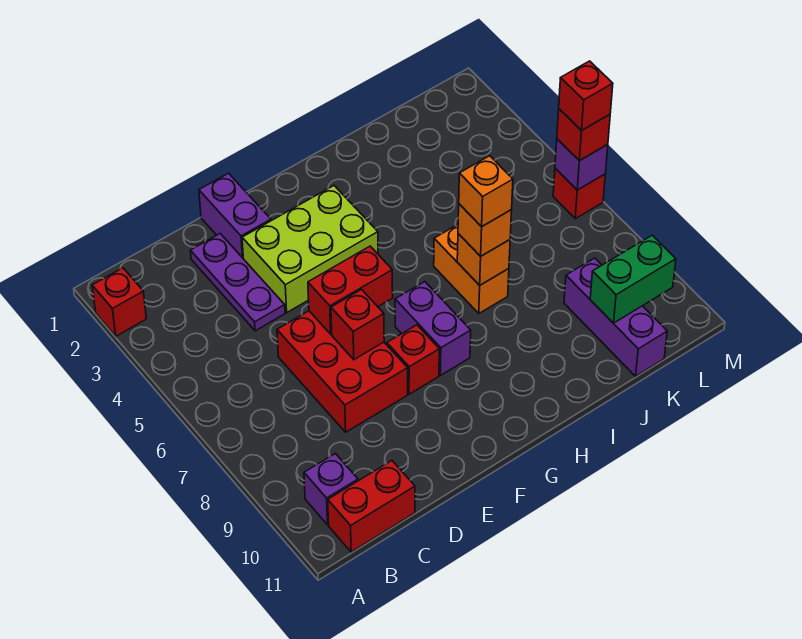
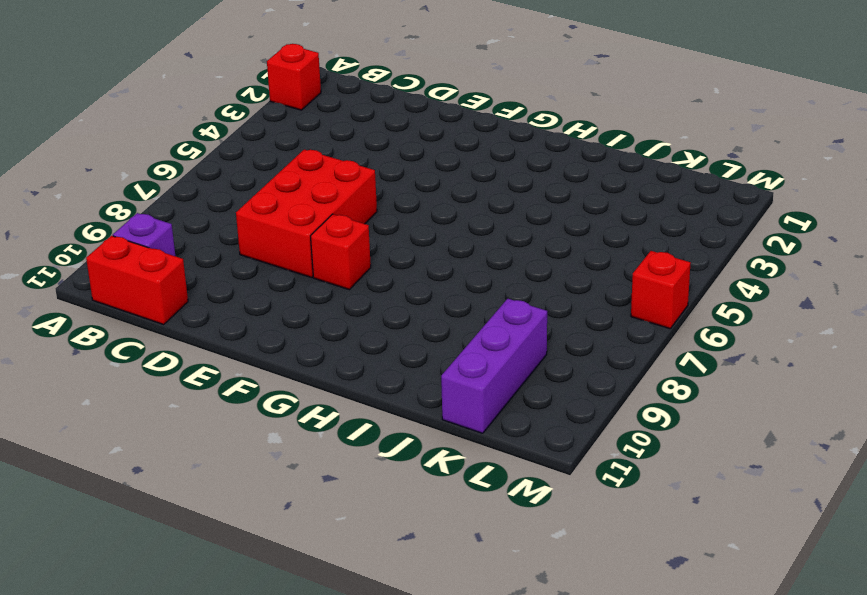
none -> purple plate D2:D4 level 1
none -> purple brick E1:E2 level 1
none -> lime brick E3:G4 level 1

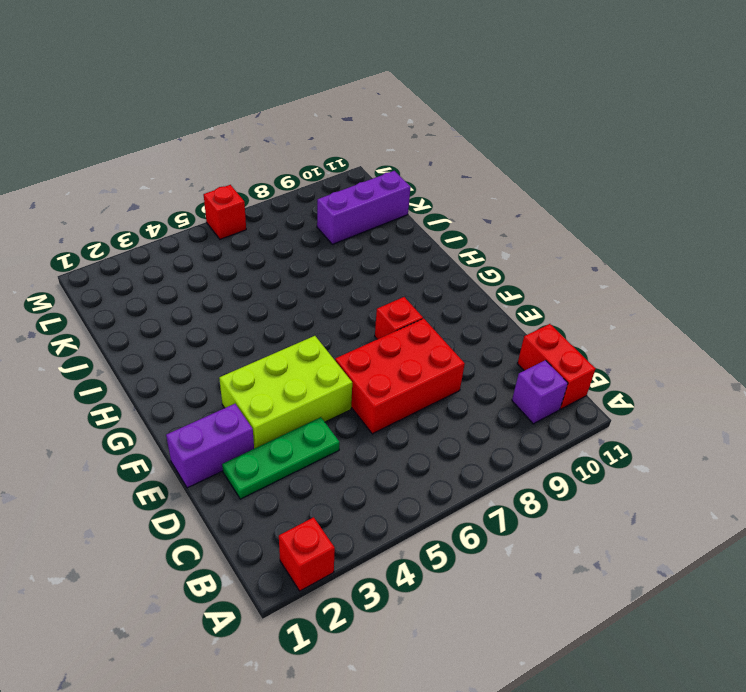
green plate D2:D4 level 1 -> purple plate D2:D4 level 1
lime brick E3:F5 level 1 -> lime brick E3:G4 level 1
none -> purple brick G7:G8 level 1
none -> orange brick I6:I7 level 1
none -> red brick E6:F6 level 2

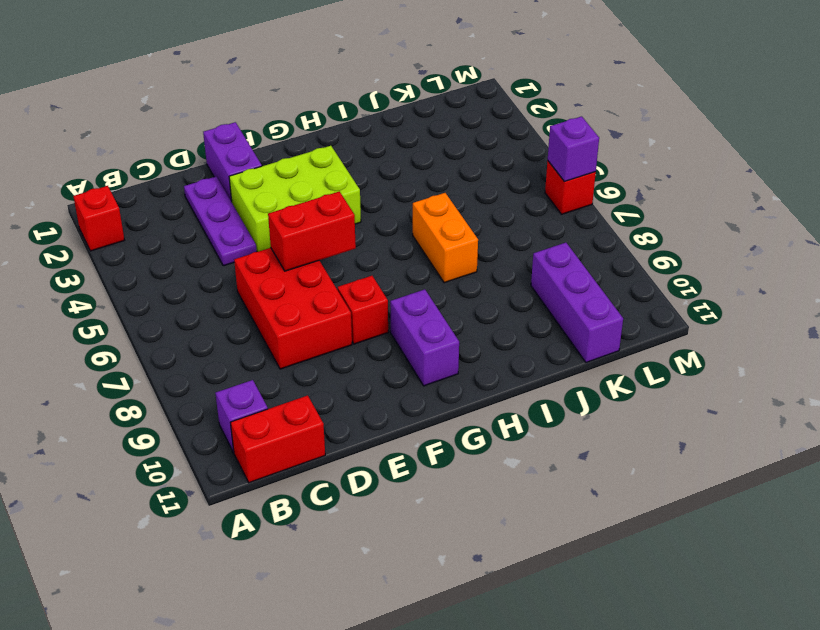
purple brick G9:G10 level 1 -> purple brick G7:G8 level 1
none -> red brick E7 level 2
none -> orange brick I7 level 2
none -> green brick K10:L10 level 2

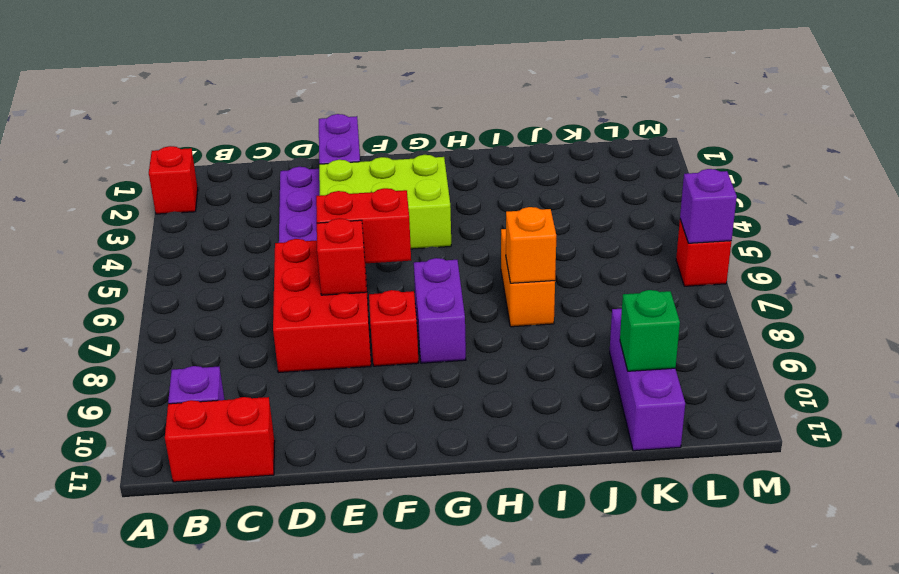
green brick K10 level 2 -> green brick K10:L10 level 2
none -> orange brick I7 level 3
none -> red brick M6 level 3
none -> orange brick I7 level 4

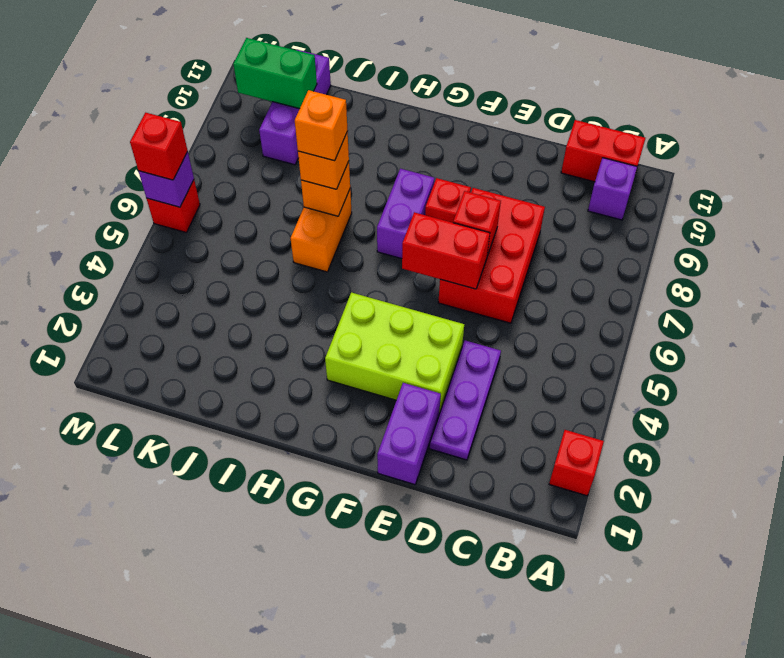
none -> red brick M6 level 4

